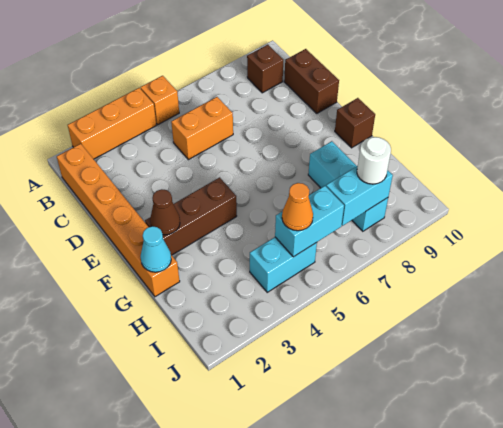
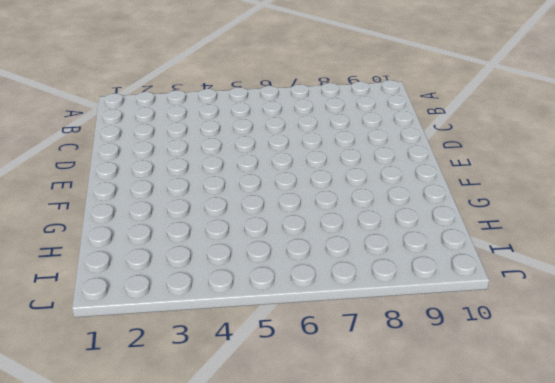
none -> orange brick A2:A4 level 1
none -> orange brick A5 level 1
none -> orange brick B1:G1 level 1

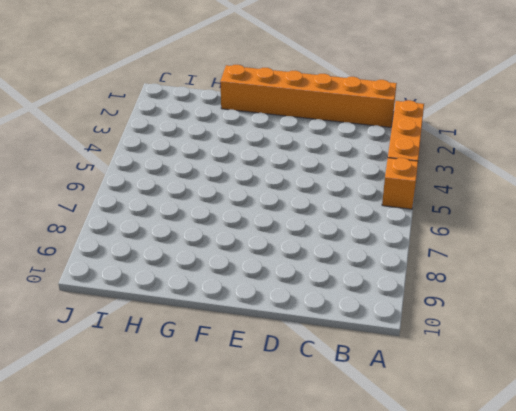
none -> brown brick B9 level 1
none -> orange brick C5:C6 level 1
none -> brown brick C10:D10 level 1

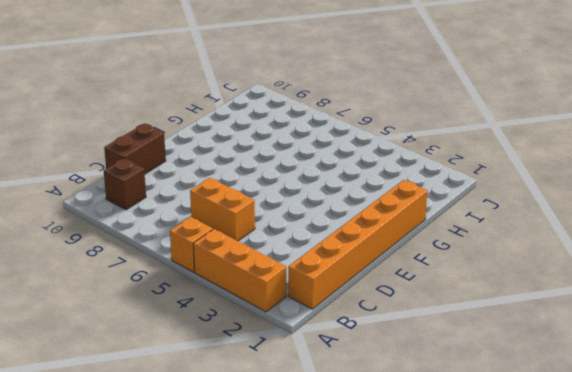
none -> brown brick F2:F4 level 1
none -> brown brick F10 level 1
none -> cyan brick G8:I8 level 1

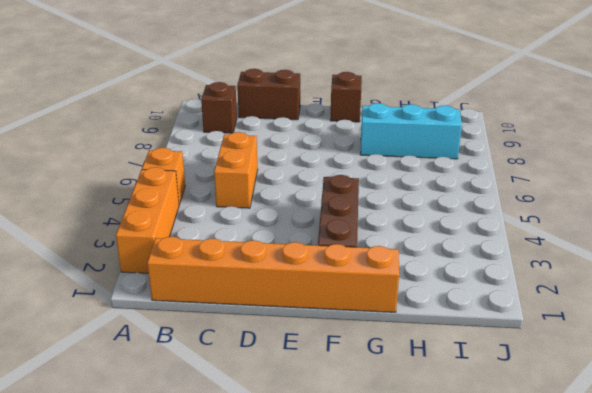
none -> cyan brick I4:I5 level 1
none -> brown cone F2 level 2
none -> cyan cone G1 level 2

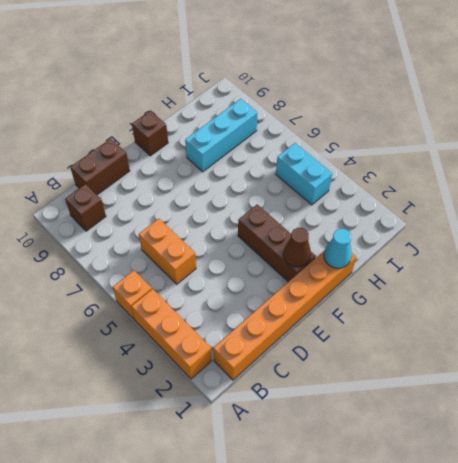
none -> cyan brick I5:I6 level 2
none -> cyan brick I7:I8 level 2
none -> orange cone I5 level 3

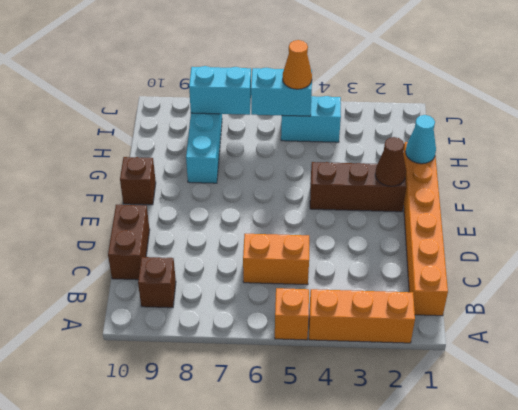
none -> white round brick I8 level 3

